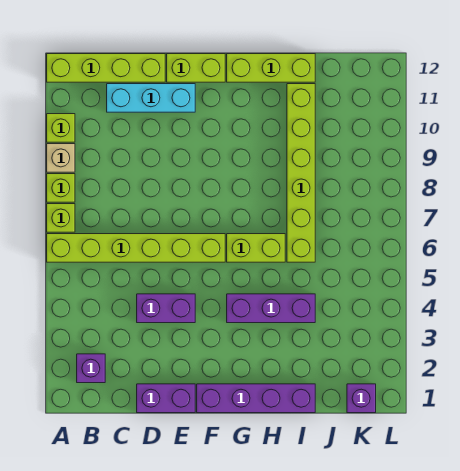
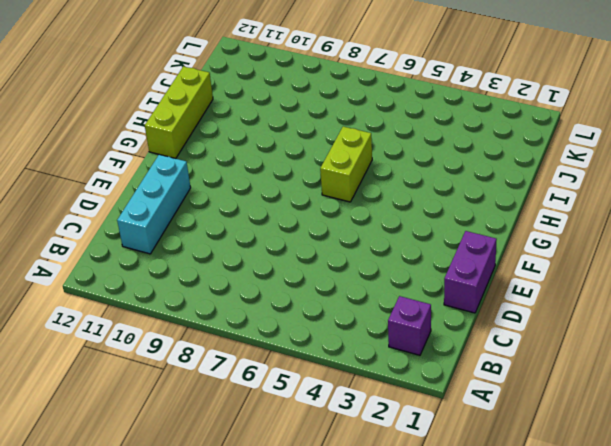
none -> lime brick A6:F6 level 1
none -> lime brick A7 level 1
none -> lime brick A8 level 1

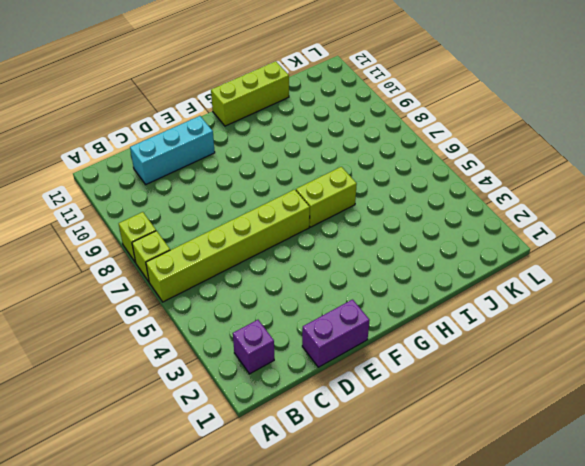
none -> tan brick A9 level 1
none -> lime brick A10 level 1
none -> lime brick A12:D12 level 1

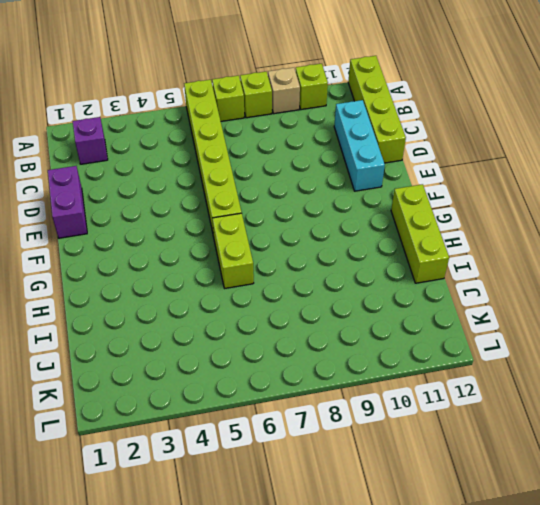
none -> purple brick D4:E4 level 1
none -> lime brick E12:F12 level 1
none -> purple brick F1:I1 level 1

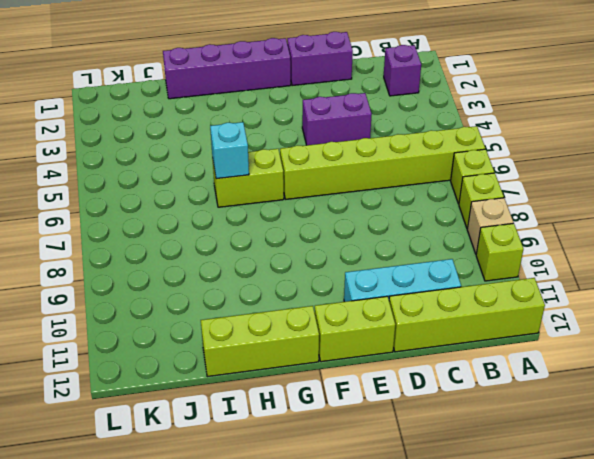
cyan brick H6 level 2 -> none
none -> purple brick G4:I4 level 1
none -> lime brick I6:I11 level 1
none -> purple brick K1 level 1

